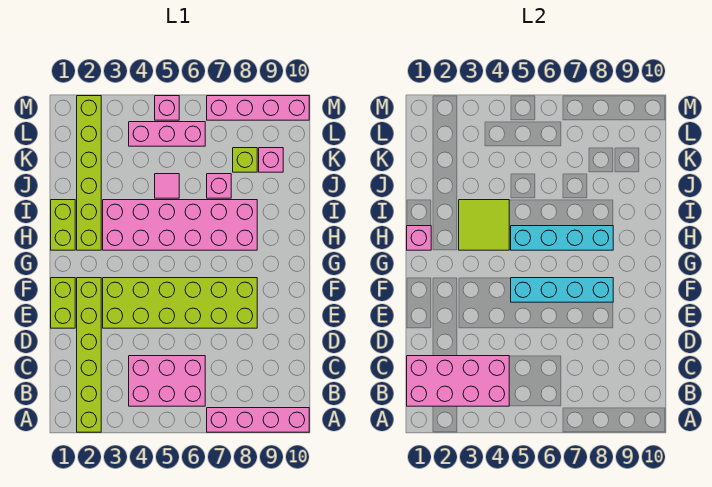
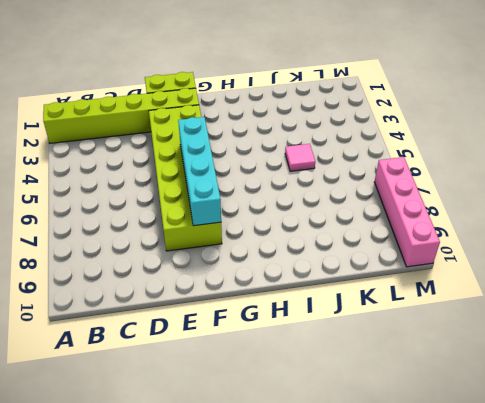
none -> pink brick A7:A10 level 1
none -> pink brick B4:C6 level 1
none -> lime brick H1:I1 level 1

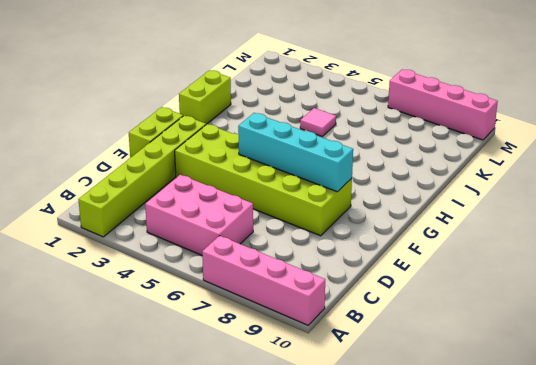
none -> lime brick H2:M2 level 1
none -> pink brick H3:I8 level 1
none -> pink brick J7 level 1

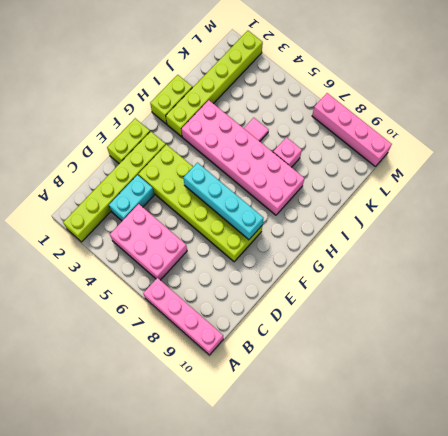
cyan brick C3:D3 level 1 -> none
none -> lime brick K8 level 1
none -> pink brick K9 level 1
none -> pink brick L4:L6 level 1

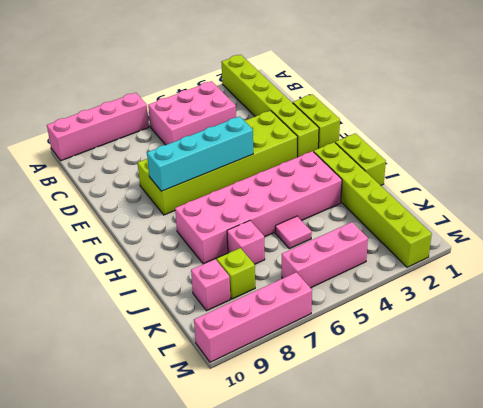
none -> pink brick M5 level 1
none -> pink brick B1:C4 level 2
none -> pink brick H1 level 2

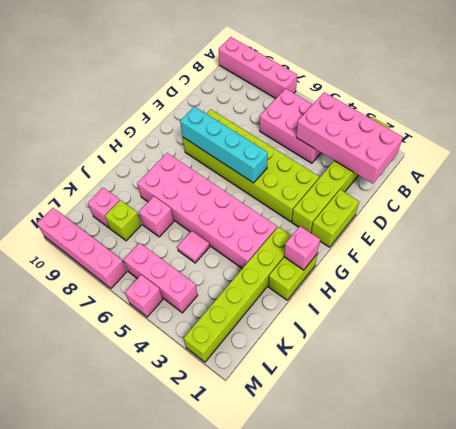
none -> lime tile H3:I4 level 2
none -> cyan brick H5:H8 level 2

